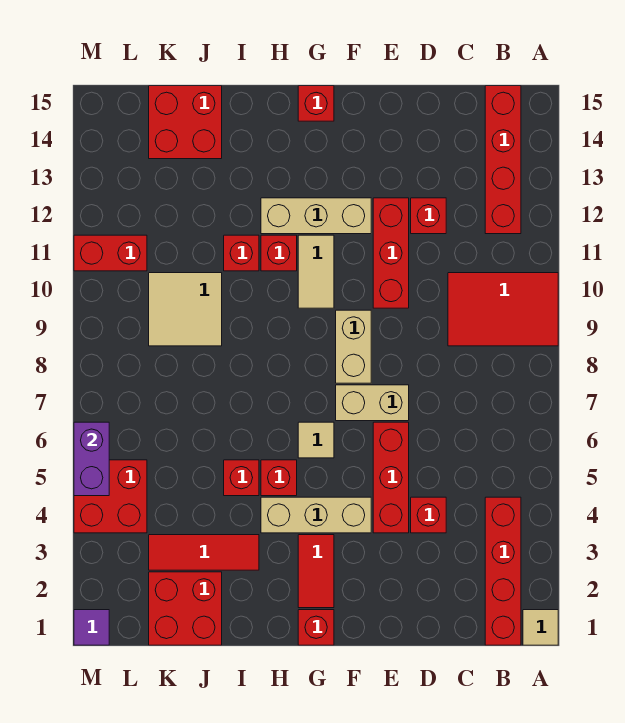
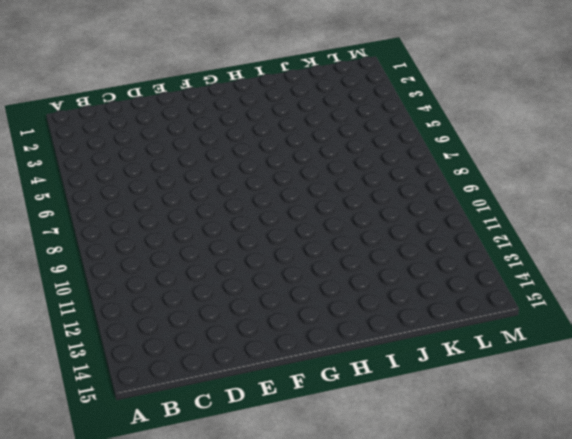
none -> tan tile A1 level 1
none -> red tile A9:C10 level 1
none -> red brick B1:B4 level 1

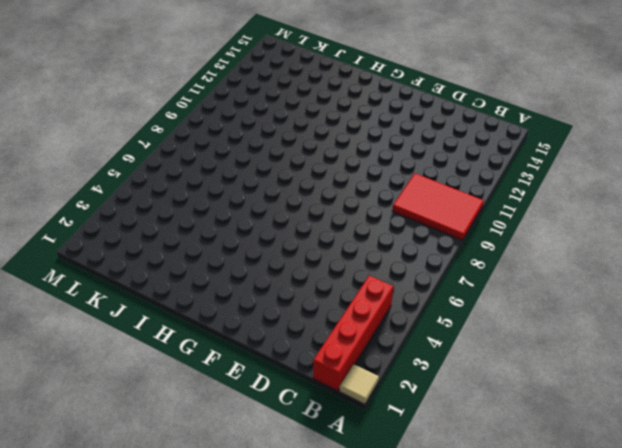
none -> red brick B12:B15 level 1
none -> red brick D4 level 1
none -> red brick D12 level 1

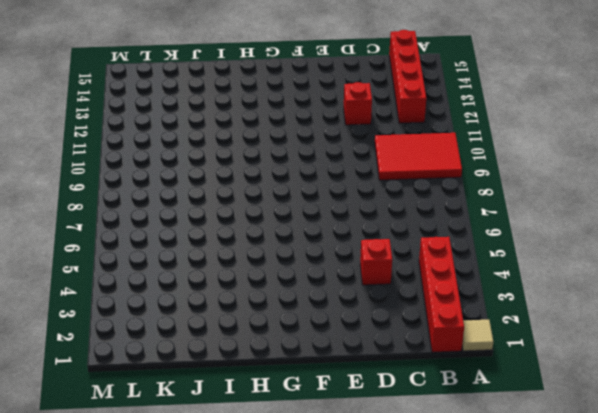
none -> red brick E4:E6 level 1
none -> tan brick E7:F7 level 1
none -> red brick E10:E12 level 1

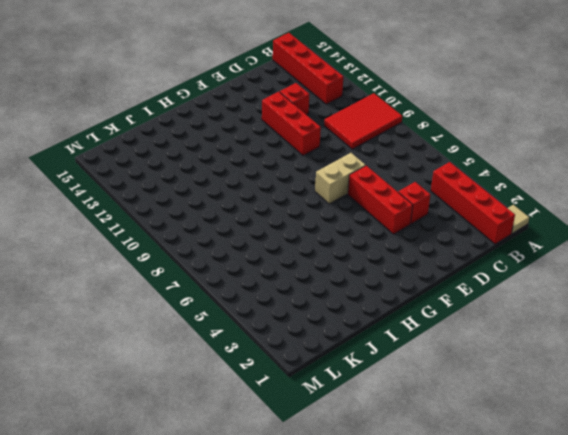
none -> tan brick F4:H4 level 1
none -> tan brick F8:F9 level 1
none -> tan brick F12:H12 level 1

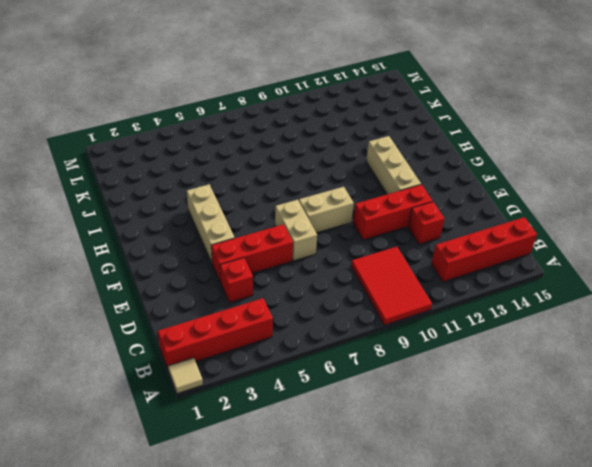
none -> red brick G1 level 1
none -> red tile G2:G3 level 1
none -> tan tile G6 level 1

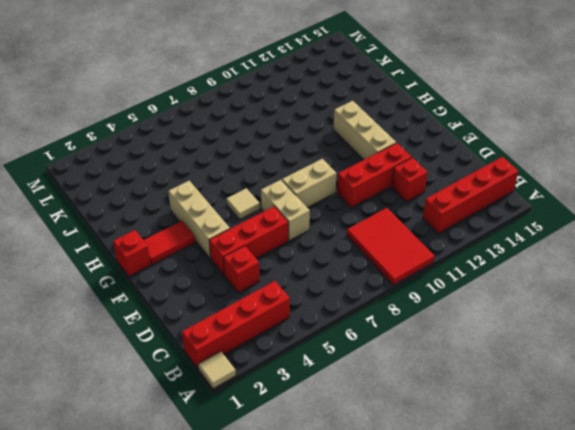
none -> tan tile G10:G11 level 1
none -> red brick G15 level 1
none -> red brick H5 level 1

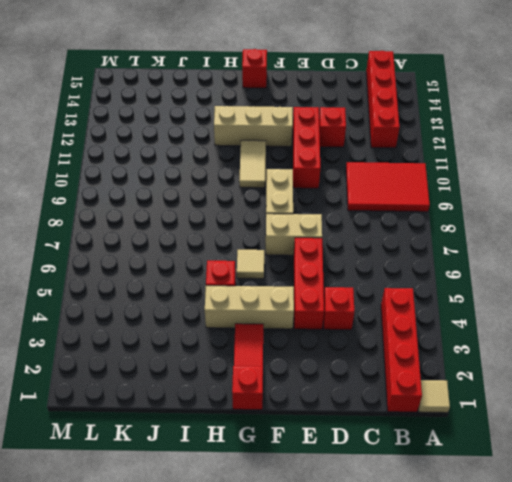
none -> red brick H11 level 1
none -> red tile I3:K3 level 1
none -> red brick I5 level 1

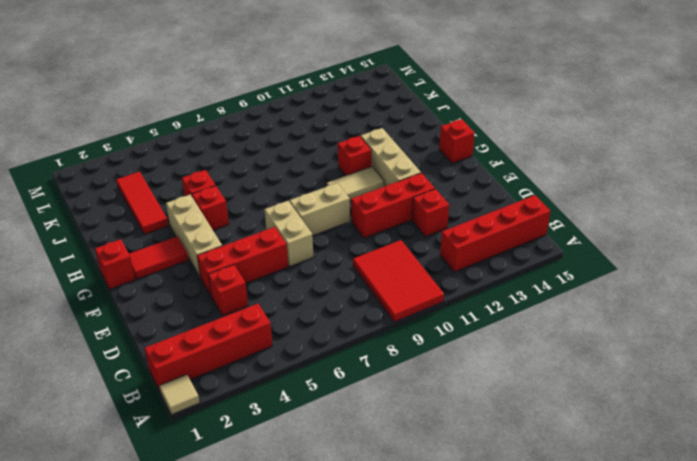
none -> tan tile G6 level 1
none -> red brick I11 level 1
none -> red brick J1:K2 level 1

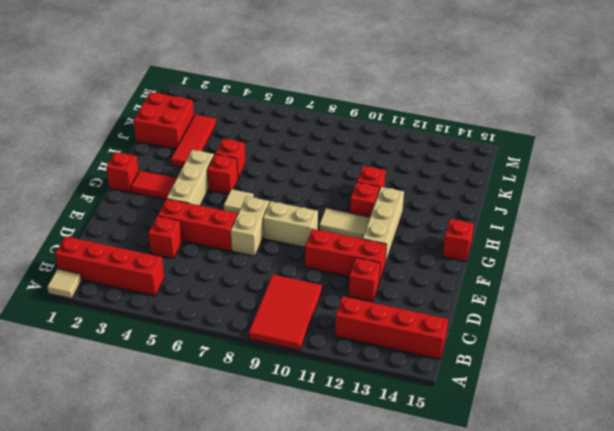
none -> tan tile J9:K10 level 1
none -> red brick J14:K15 level 1
none -> red brick L4:M5 level 1

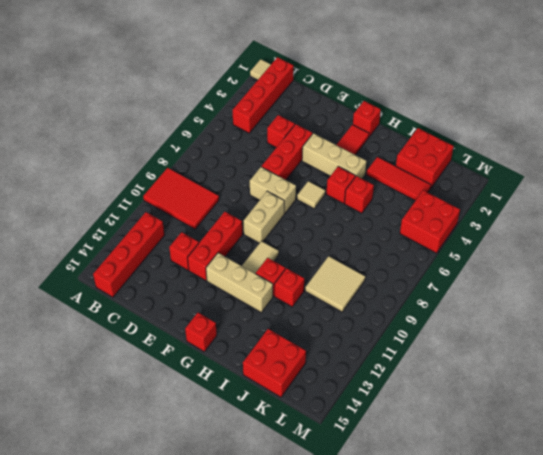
none -> red brick L11:M11 level 1
none -> purple tile M1 level 1
none -> purple brick M5:M6 level 2

